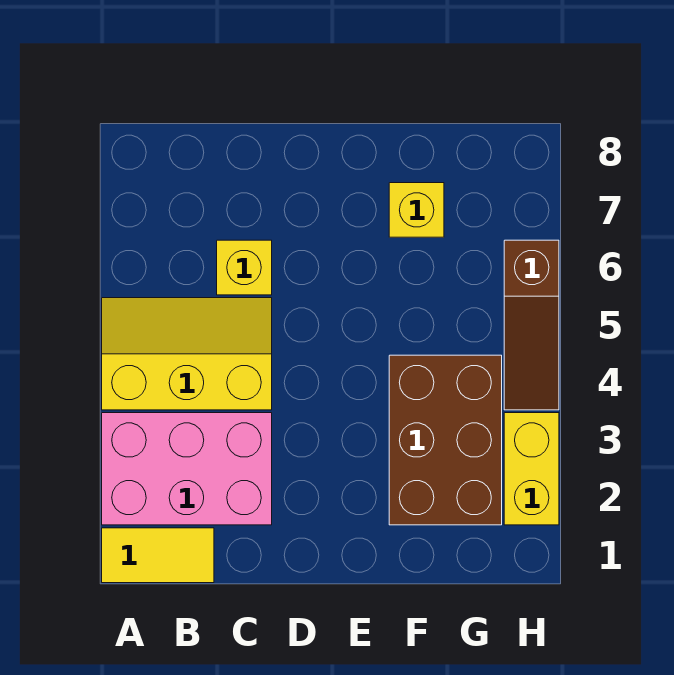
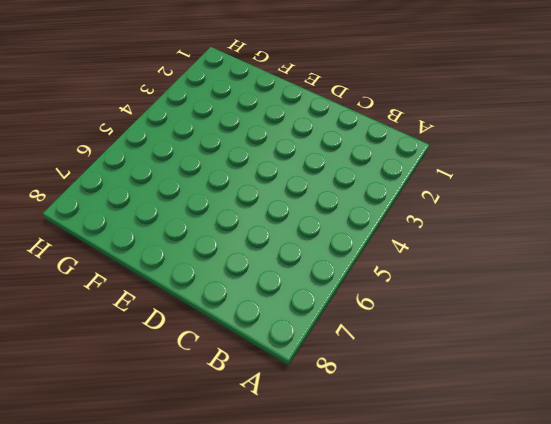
none -> yellow tile A1:B1 level 1
none -> pink brick A2:C3 level 1

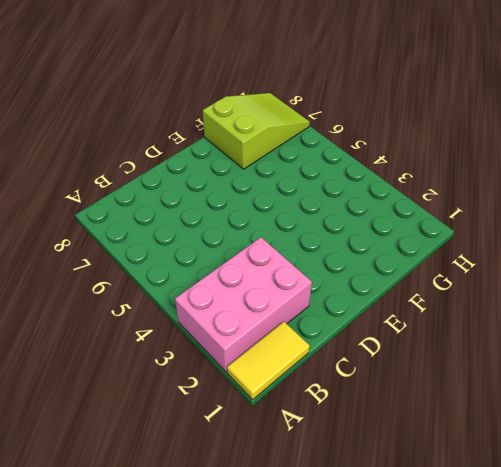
lime slope F7:H8 level 1 top F -> yellow brick F7 level 1
none -> yellow slope A4:C5 level 1 top 4
none -> yellow brick C6 level 1

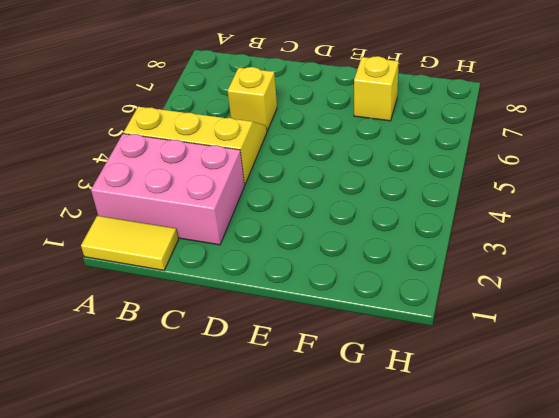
none -> brown brick F2:G4 level 1
none -> yellow brick H2:H3 level 1

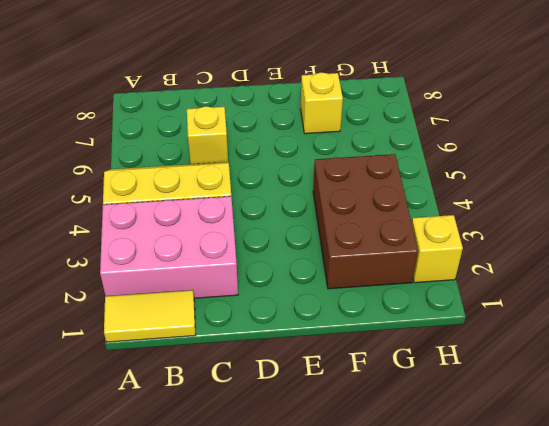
yellow brick H2 level 1 -> yellow brick H2:H3 level 1
none -> brown slope H4:H6 level 1 top 6

